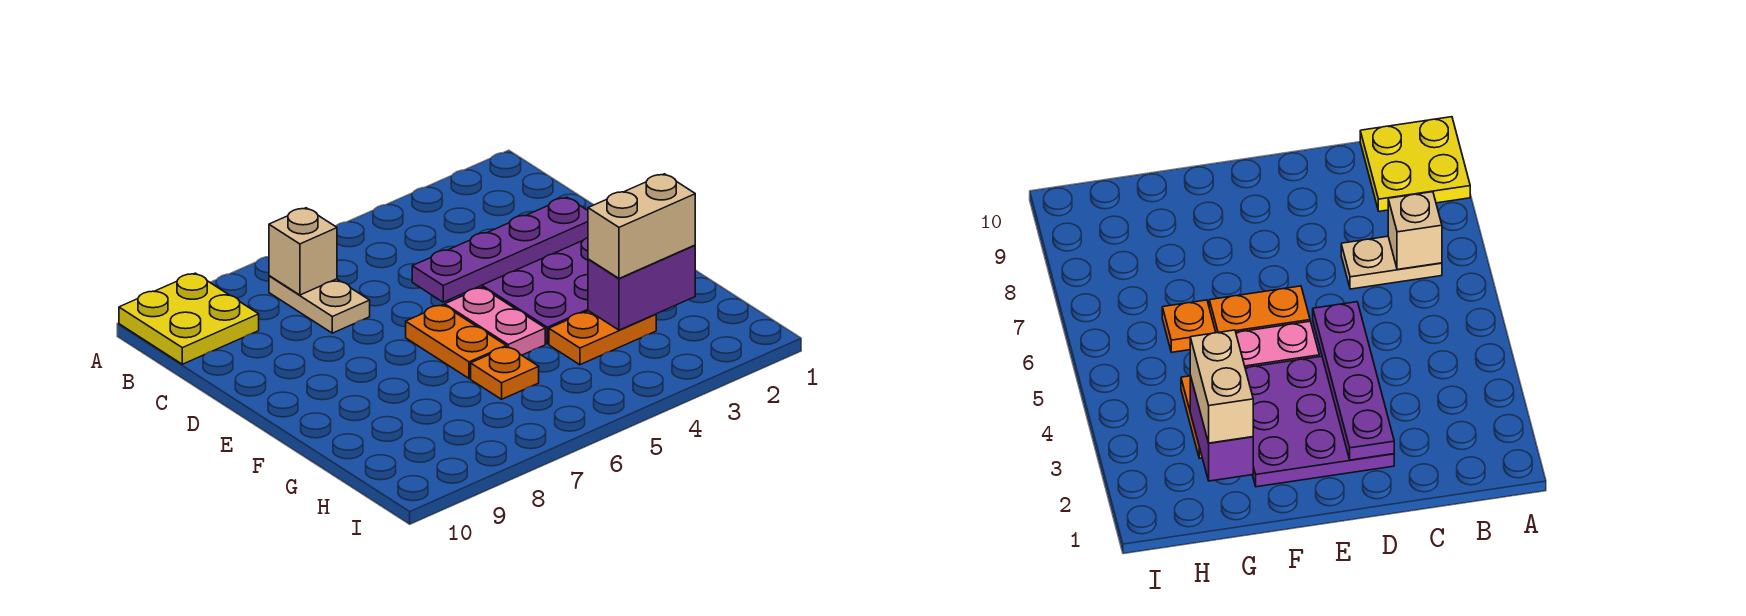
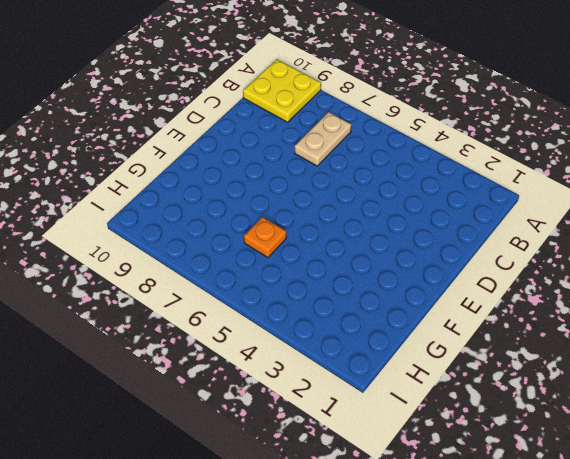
none -> purple plate D2:F4 level 1
none -> pink plate E5:F5 level 1

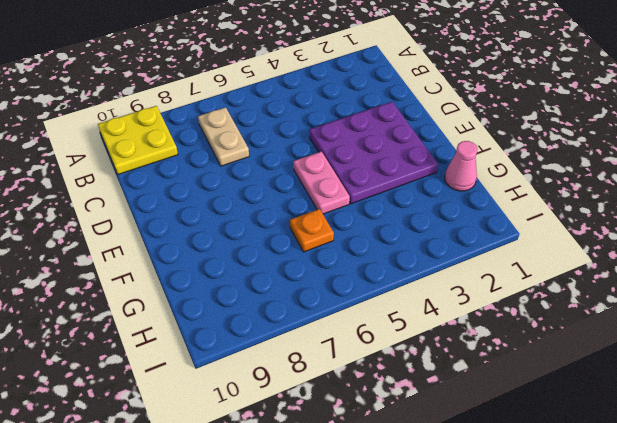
pink cone G1 level 1 -> none
none -> orange plate E6:F6 level 1
none -> orange plate G3:G4 level 1

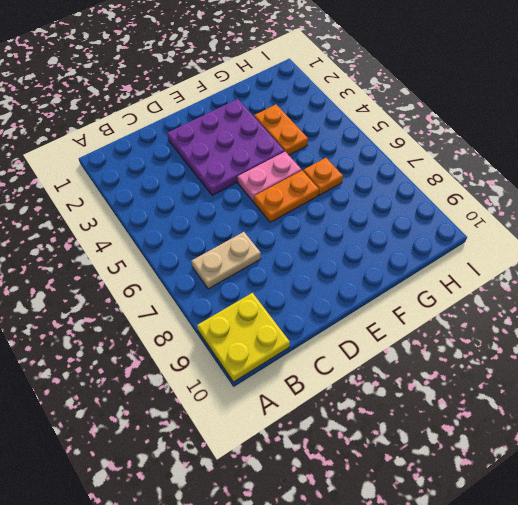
none -> tan brick B7 level 2
none -> purple plate D2:D5 level 2

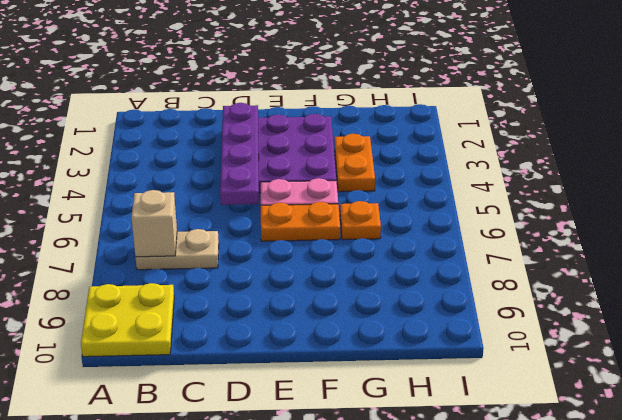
none -> purple brick G2:G3 level 2
none -> tan brick G2:G3 level 3

